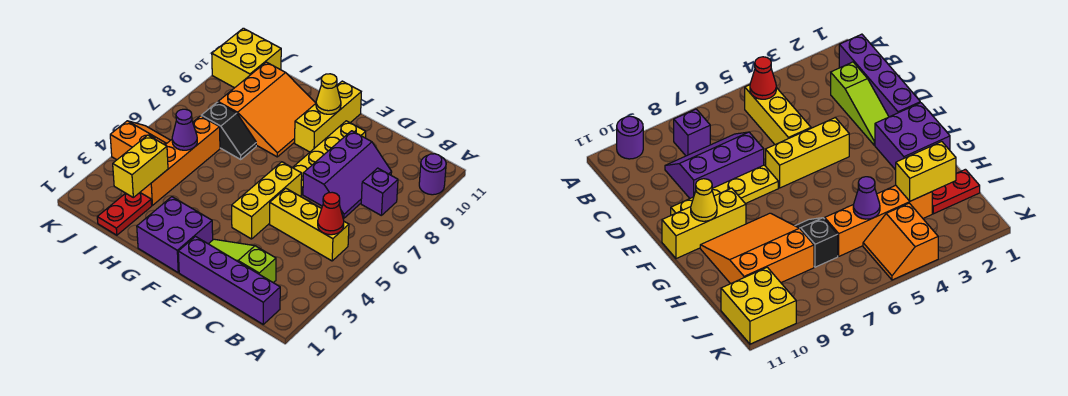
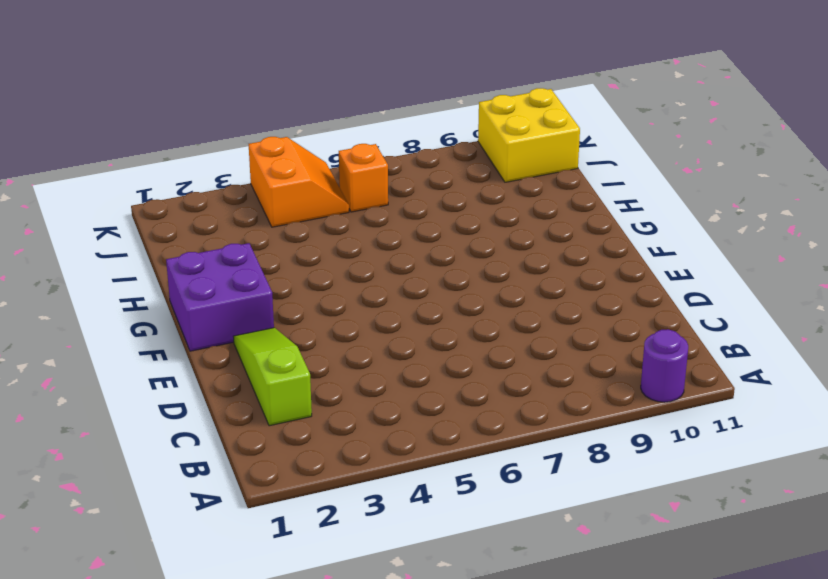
orange brick J6 level 1 -> none
none -> purple brick B1:E1 level 1
none -> yellow brick B5:D5 level 1
none -> purple brick B8 level 1

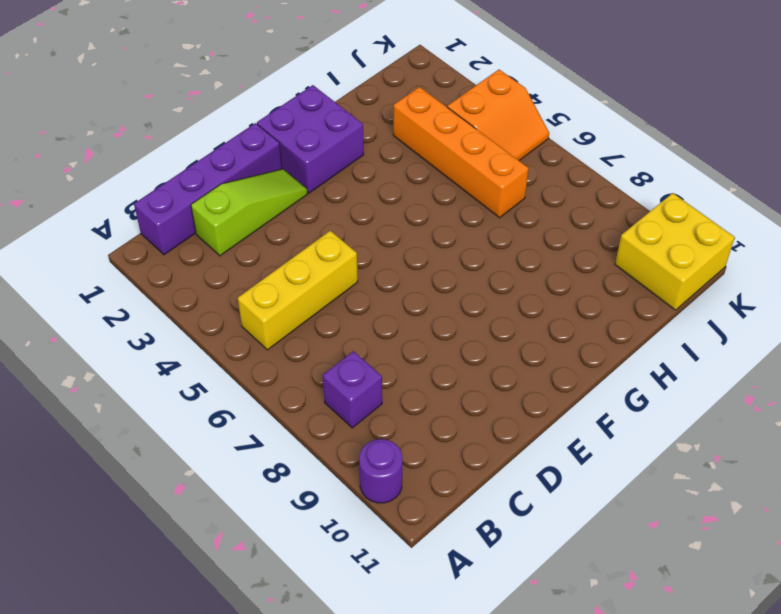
none -> purple slope C7:D9 level 1 top D
none -> yellow brick E4:E6 level 1
none -> yellow plate E7:E10 level 1

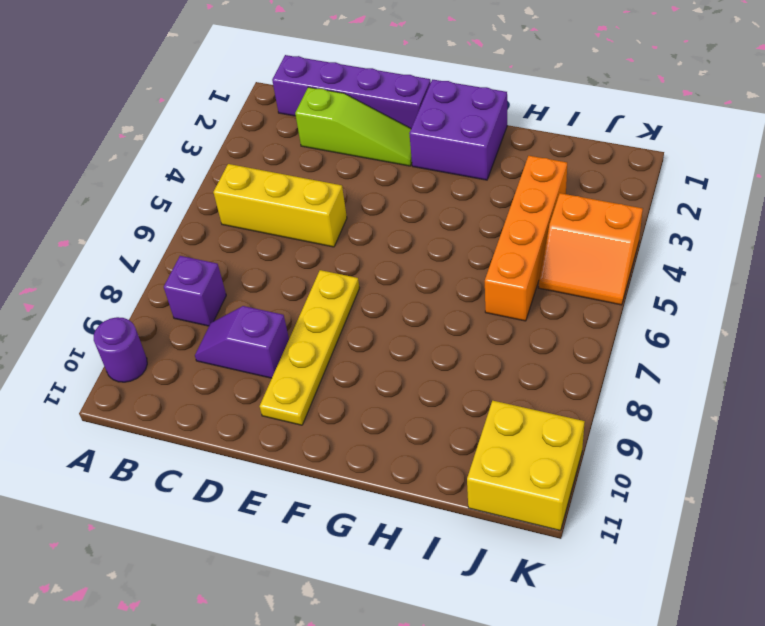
purple slope C9:D9 level 1 top D -> purple slope C7:D9 level 1 top D
none -> yellow brick E4:E6 level 1
none -> yellow brick F9:F11 level 1
none -> orange slope G8:I10 level 1 top I

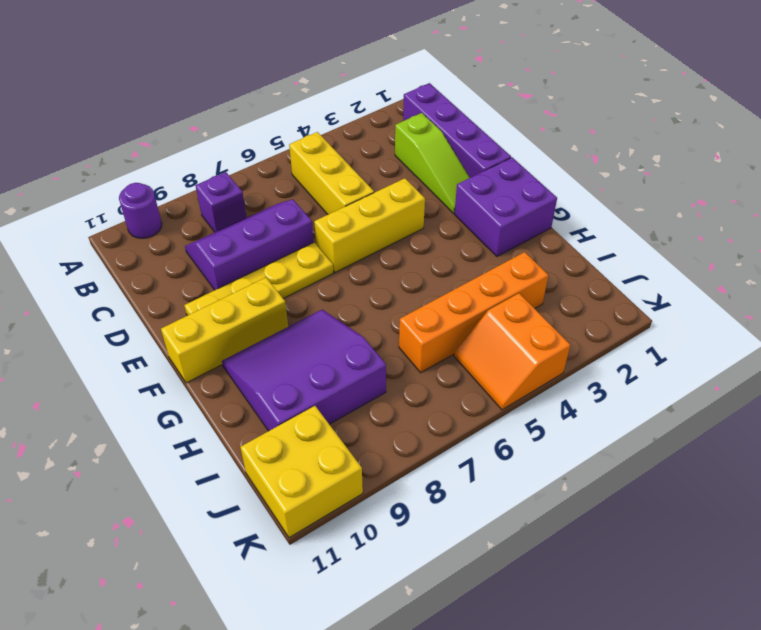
purple slope G8:I10 level 1 top I -> orange slope G8:I10 level 1 top I
none -> black slope H7:I7 level 1 top I
none -> red plate I1:I2 level 1
none -> red cone B5 level 2

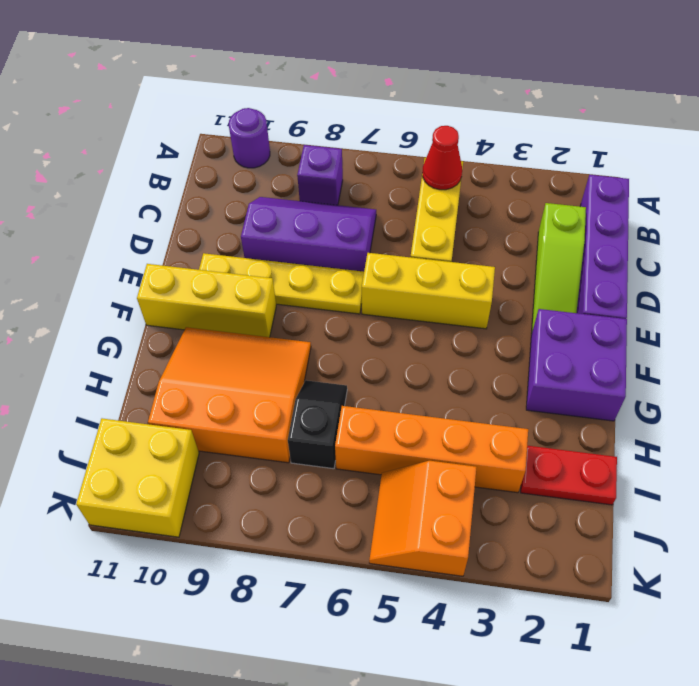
none -> yellow cone F10 level 2
none -> yellow brick I2:I3 level 2
none -> purple cone I5 level 2

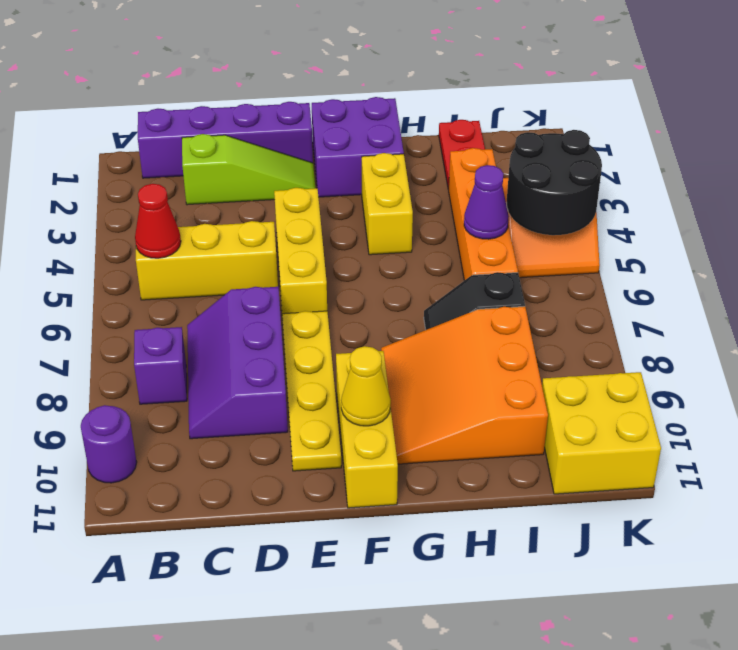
yellow brick G3:G4 level 1 -> yellow brick I2:I3 level 2
black round brick J4:K5 level 2 -> none

